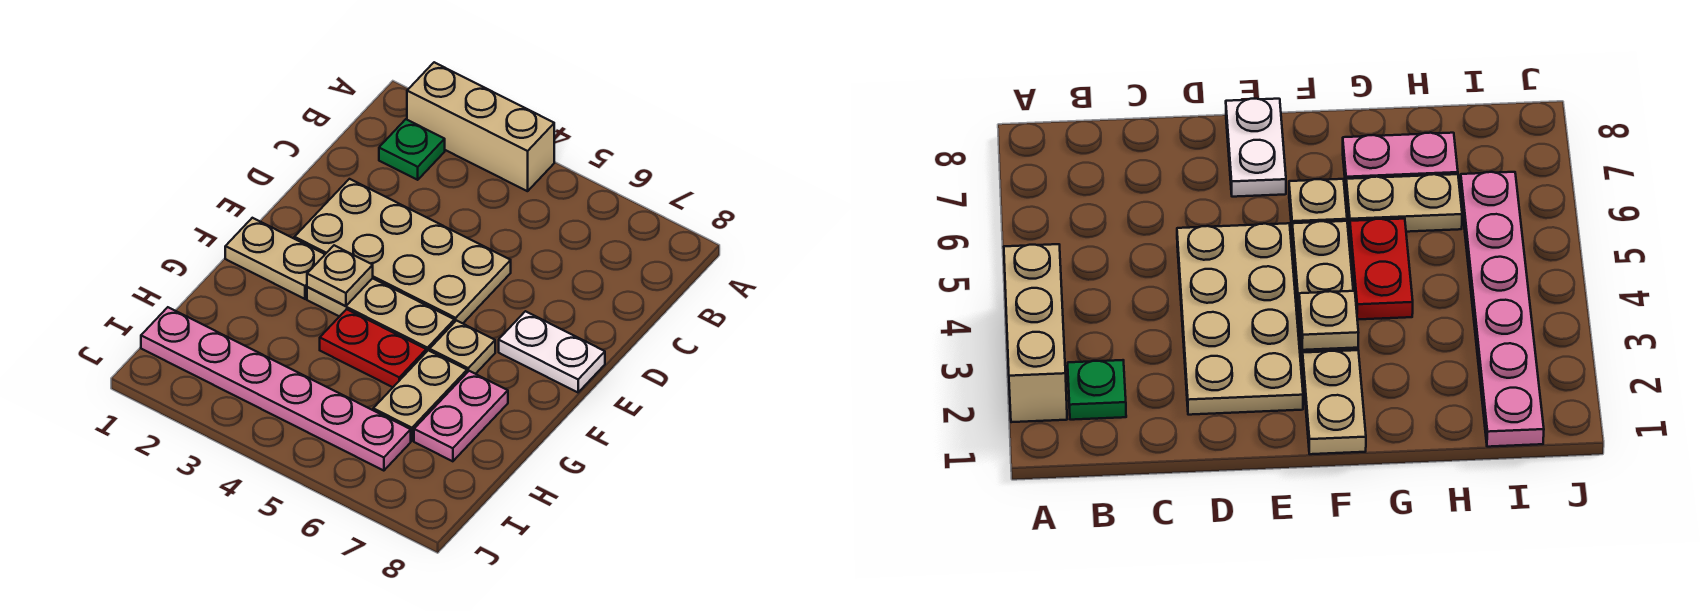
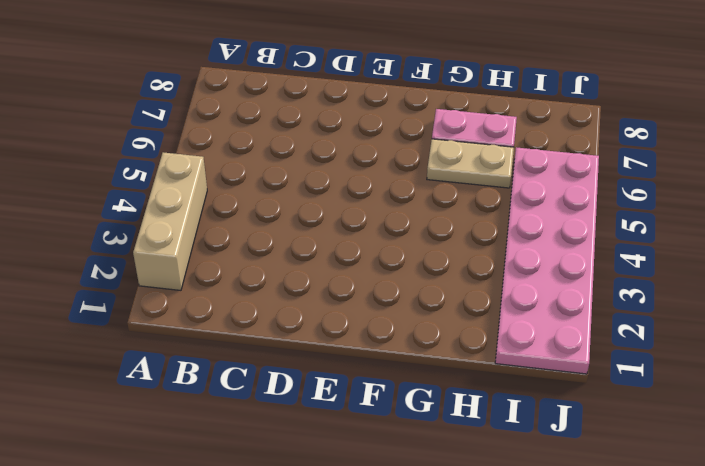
pink plate I1:J6 level 1 -> pink plate I1:I6 level 1
none -> green plate B2 level 1
none -> tan plate D2:E5 level 1
none -> white plate E7:E8 level 1

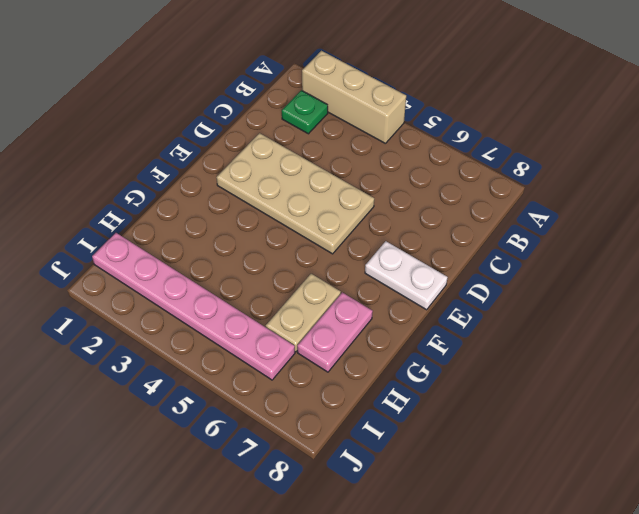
none -> tan plate F1:F2 level 1
none -> tan plate F3:F5 level 1
none -> tan plate F6 level 1

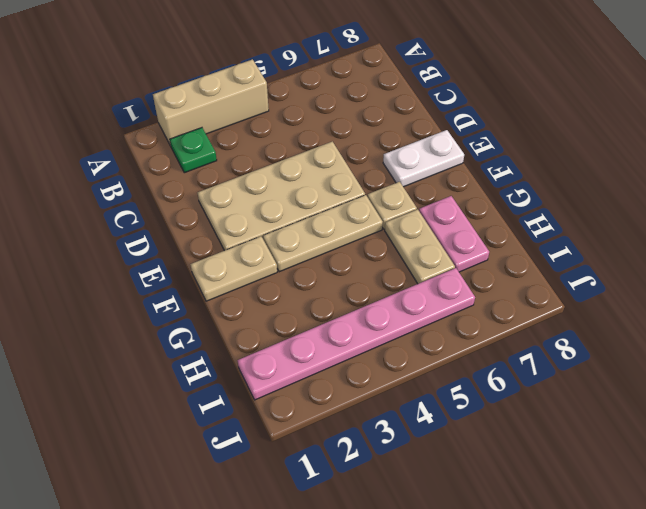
none -> red plate G4:G5 level 1
none -> tan plate F3 level 2

